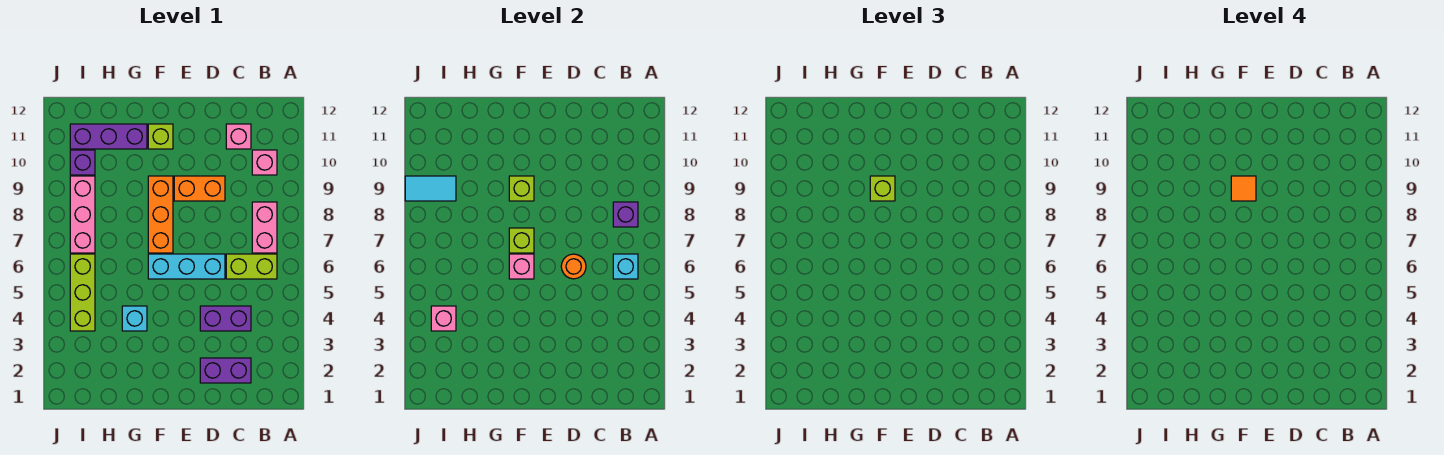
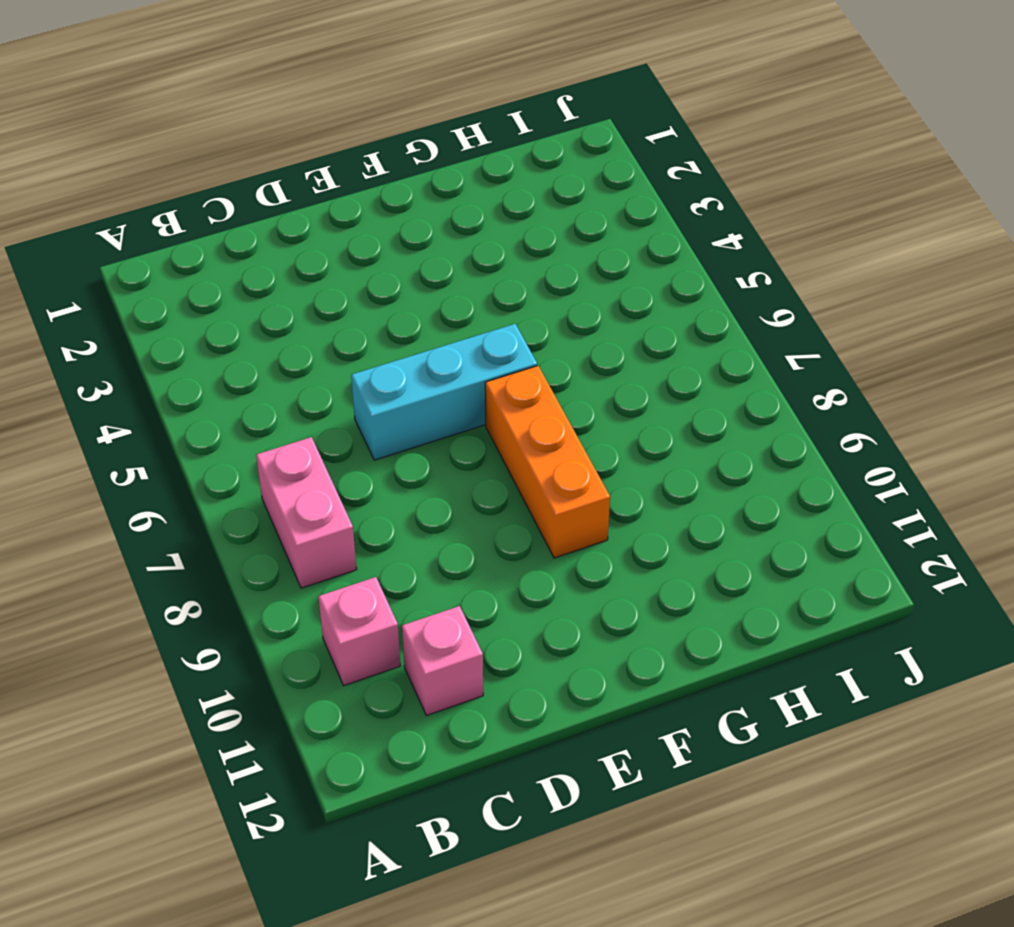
none -> lime brick B6:C6 level 1
none -> purple brick C2:D2 level 1
none -> purple brick C4:D4 level 1

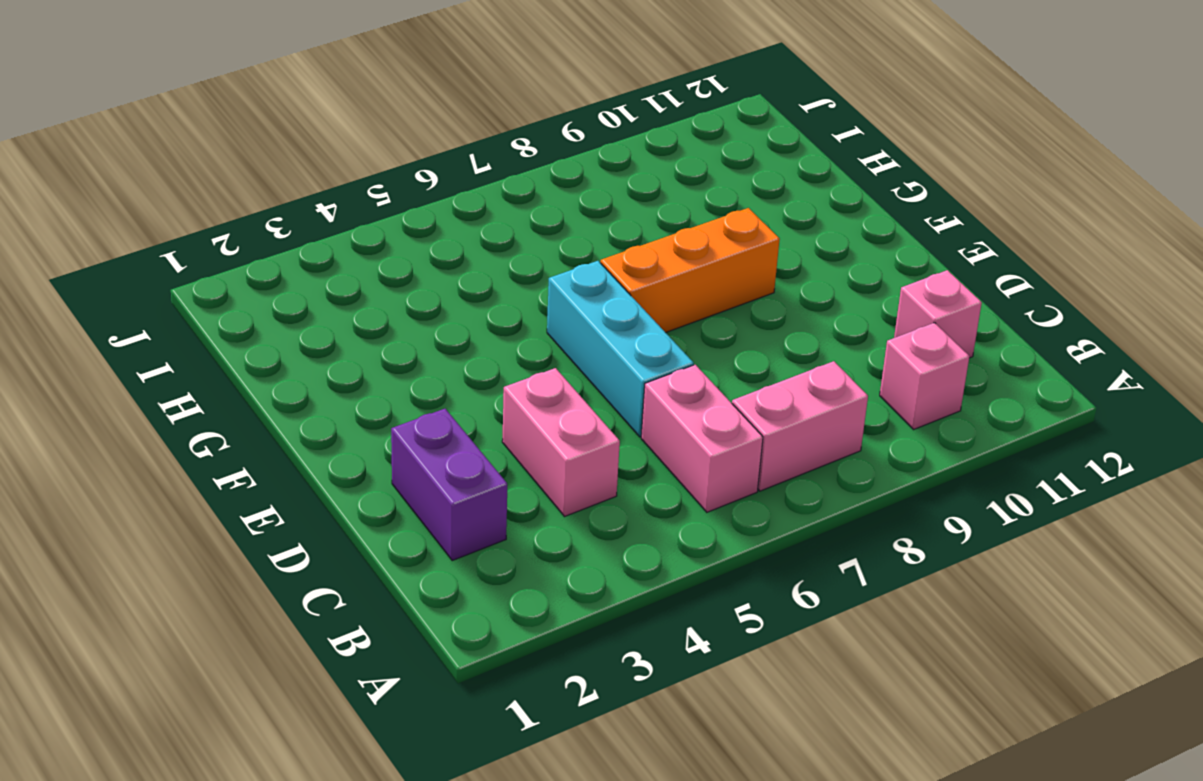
pink brick B6:C6 level 1 -> lime brick B6:C6 level 1
pink brick C4:D4 level 1 -> purple brick C4:D4 level 1
none -> orange brick D9:E9 level 1
none -> lime brick F11 level 1
none -> cyan brick G4 level 1

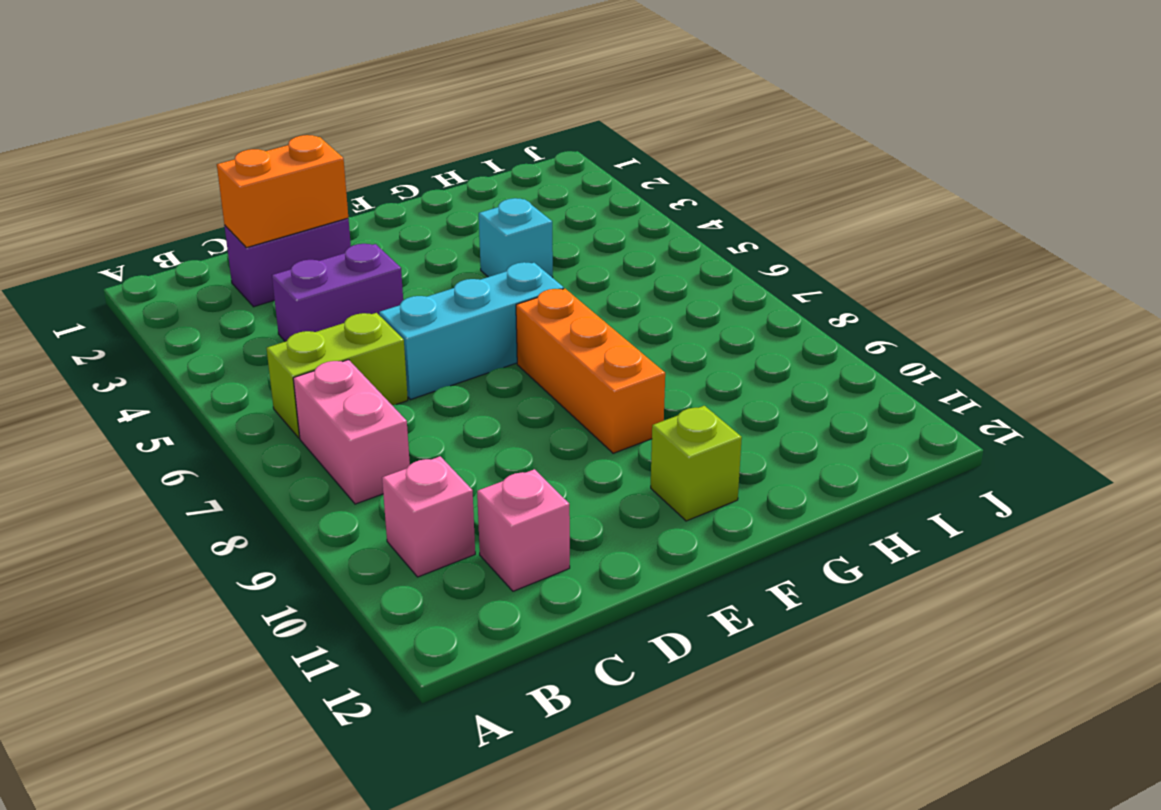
orange brick C2:D2 level 2 -> orange brick D9:E9 level 1
none -> purple brick G11:I11 level 1
none -> lime brick I4:I6 level 1
none -> pink brick I7:I9 level 1

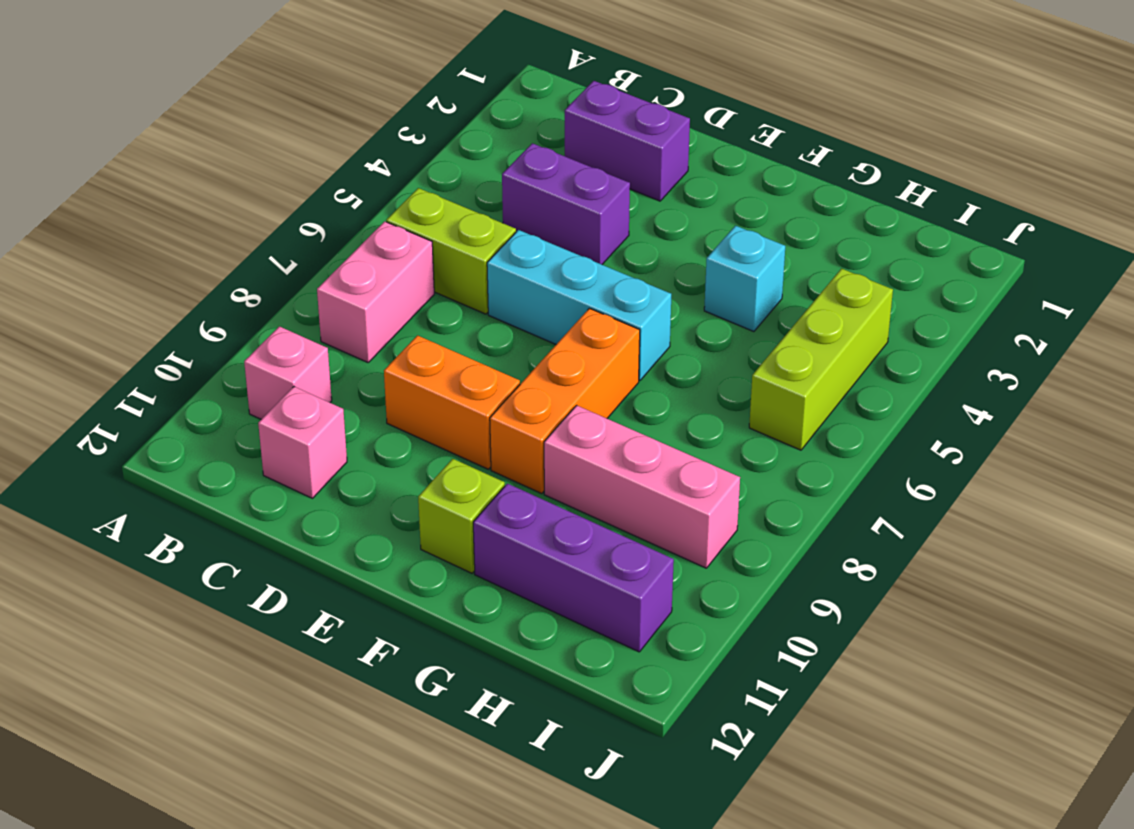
pink brick G9:I9 level 1 -> pink brick I7:I9 level 1
none -> purple brick I10 level 1
none -> cyan brick B6 level 2
none -> purple brick B8 level 2

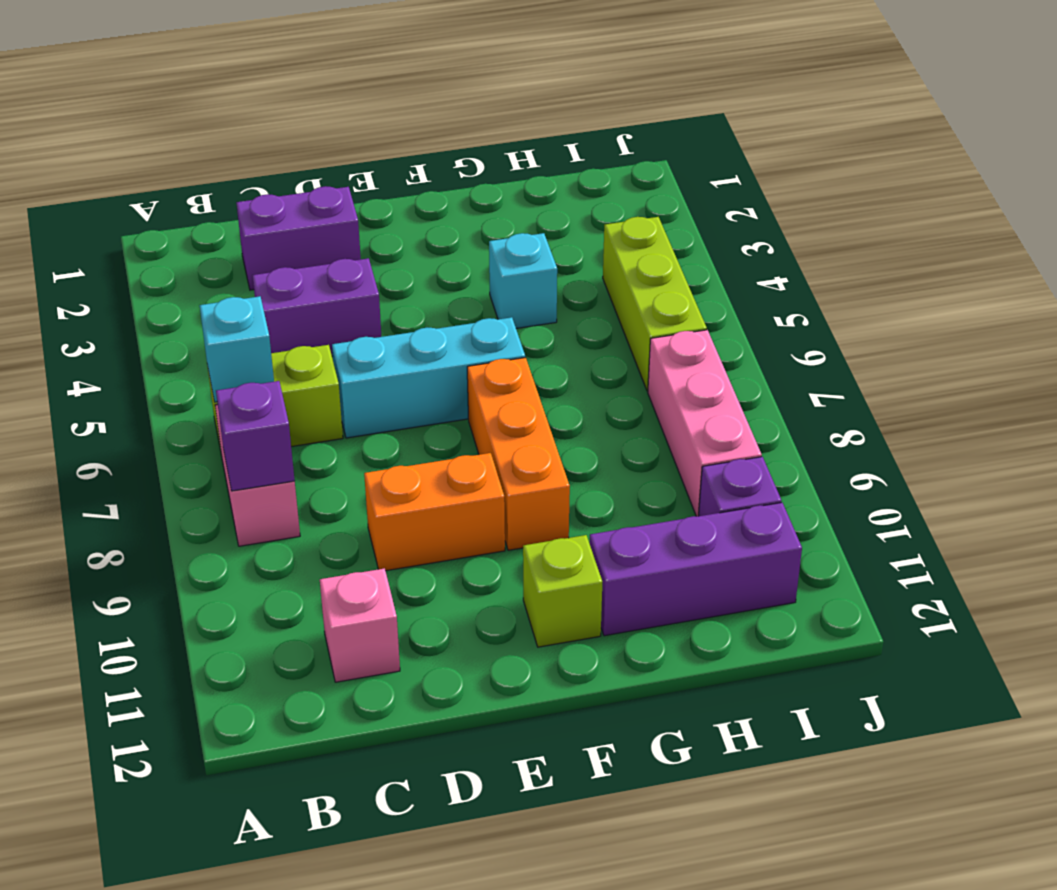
none -> pink brick B10 level 1
none -> orange round brick D6 level 2
none -> pink brick F6 level 2

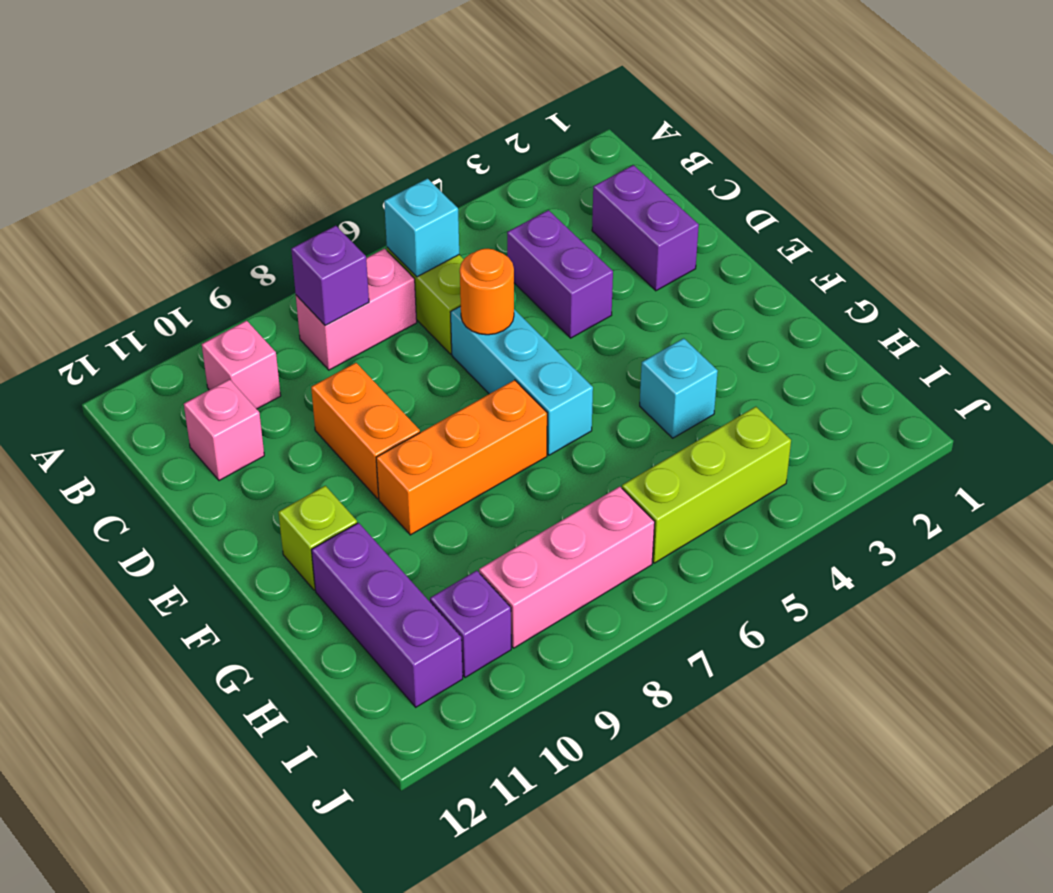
none -> pink brick F6 level 2
none -> lime brick F7 level 2
none -> lime brick F9 level 2

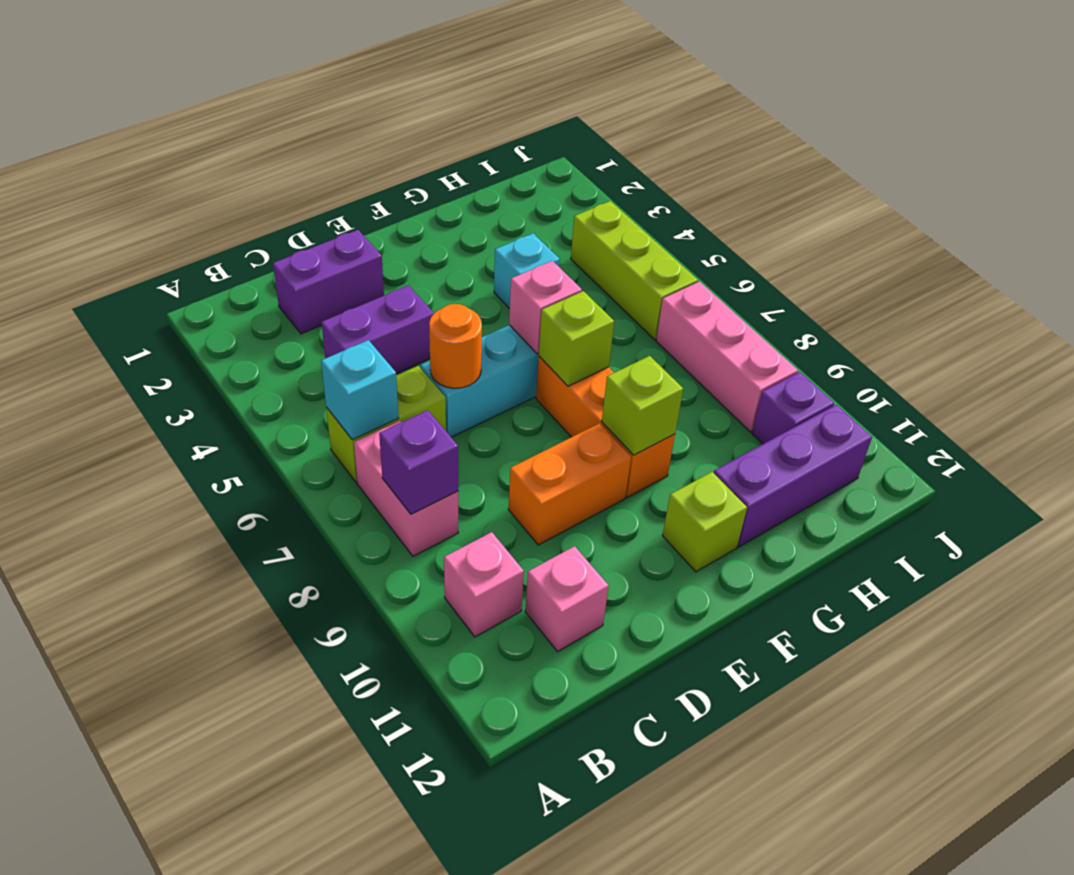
none -> pink brick I4 level 2
none -> cyan tile I9:J9 level 2
none -> lime brick F9 level 3

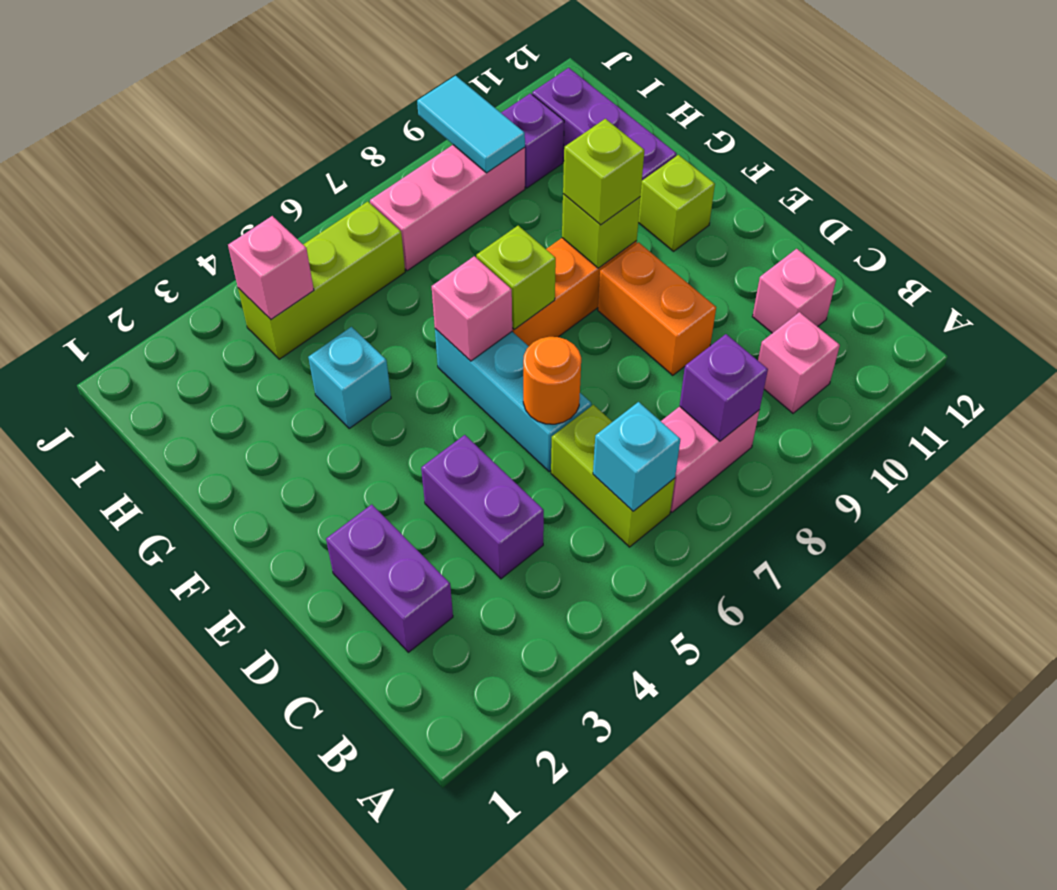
none -> orange tile F9 level 4

